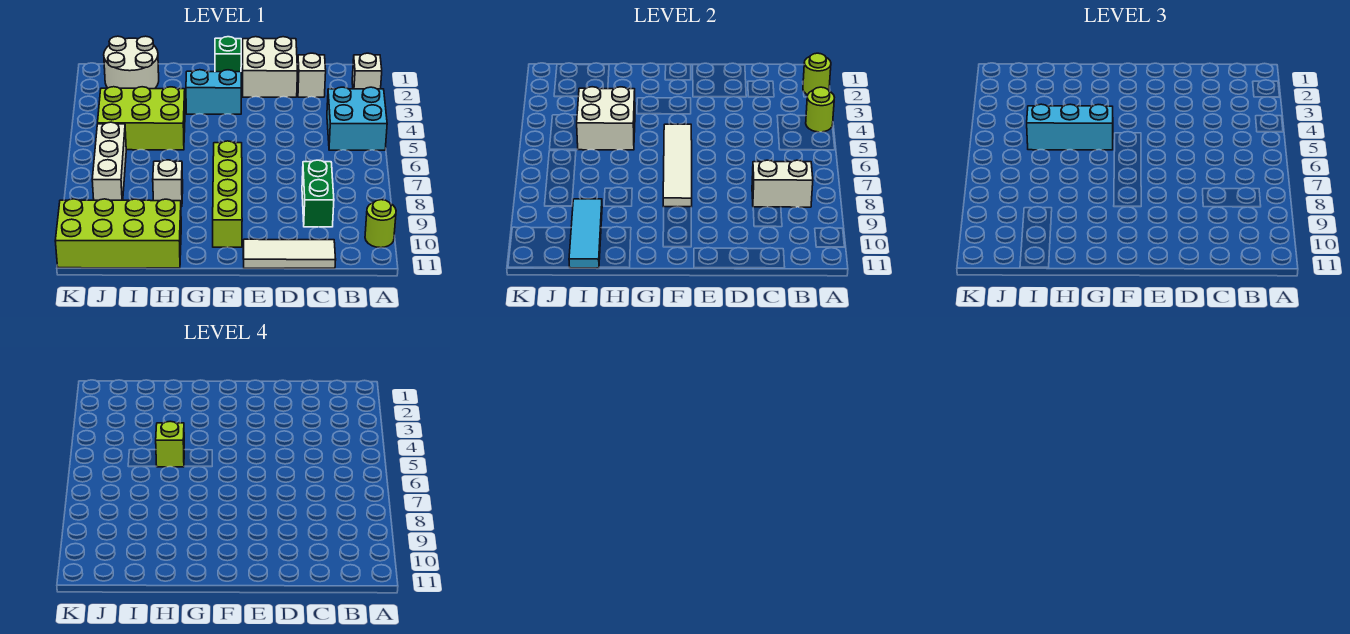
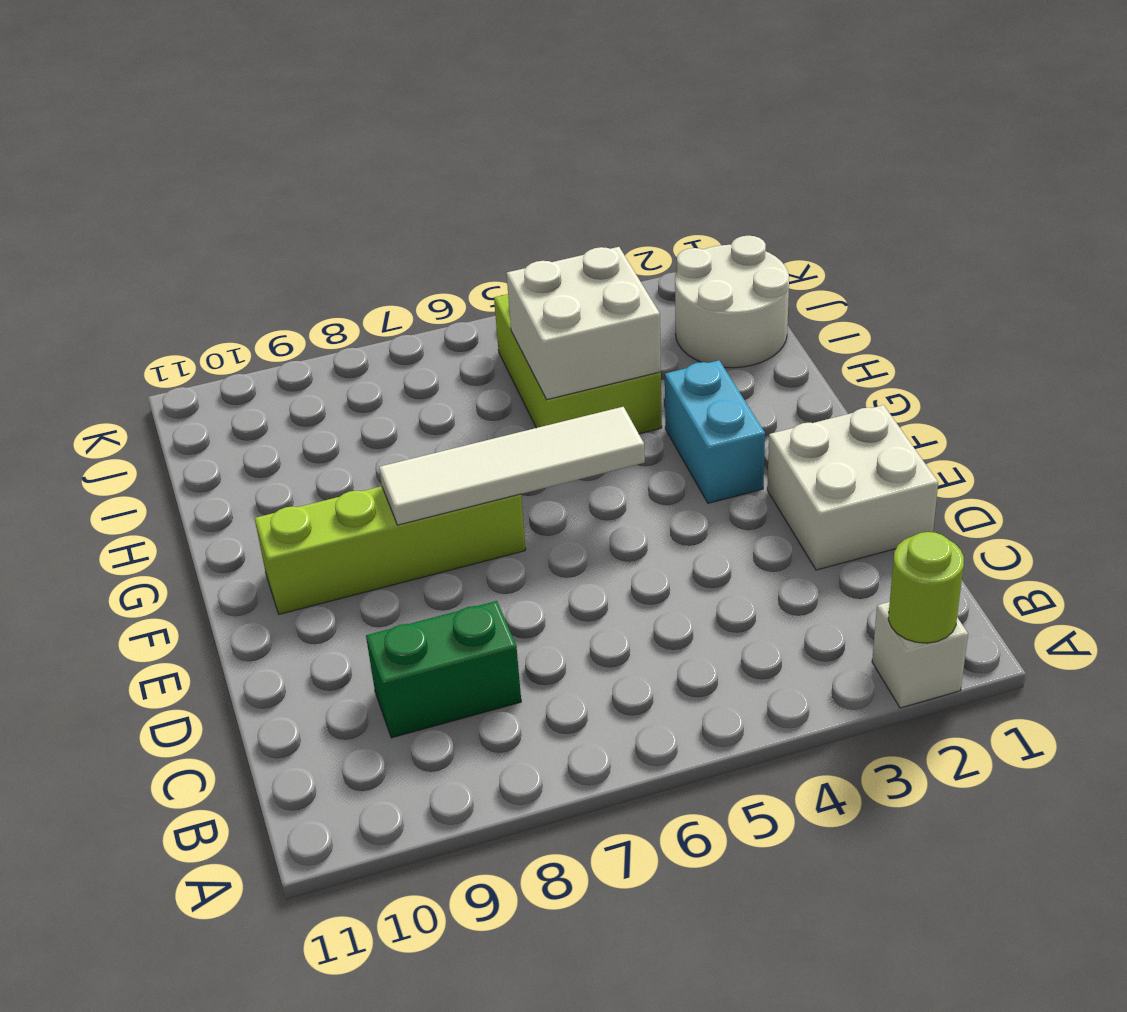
none -> cyan brick A4:B5 level 1
none -> lime round brick A10 level 1
none -> white brick C2 level 1

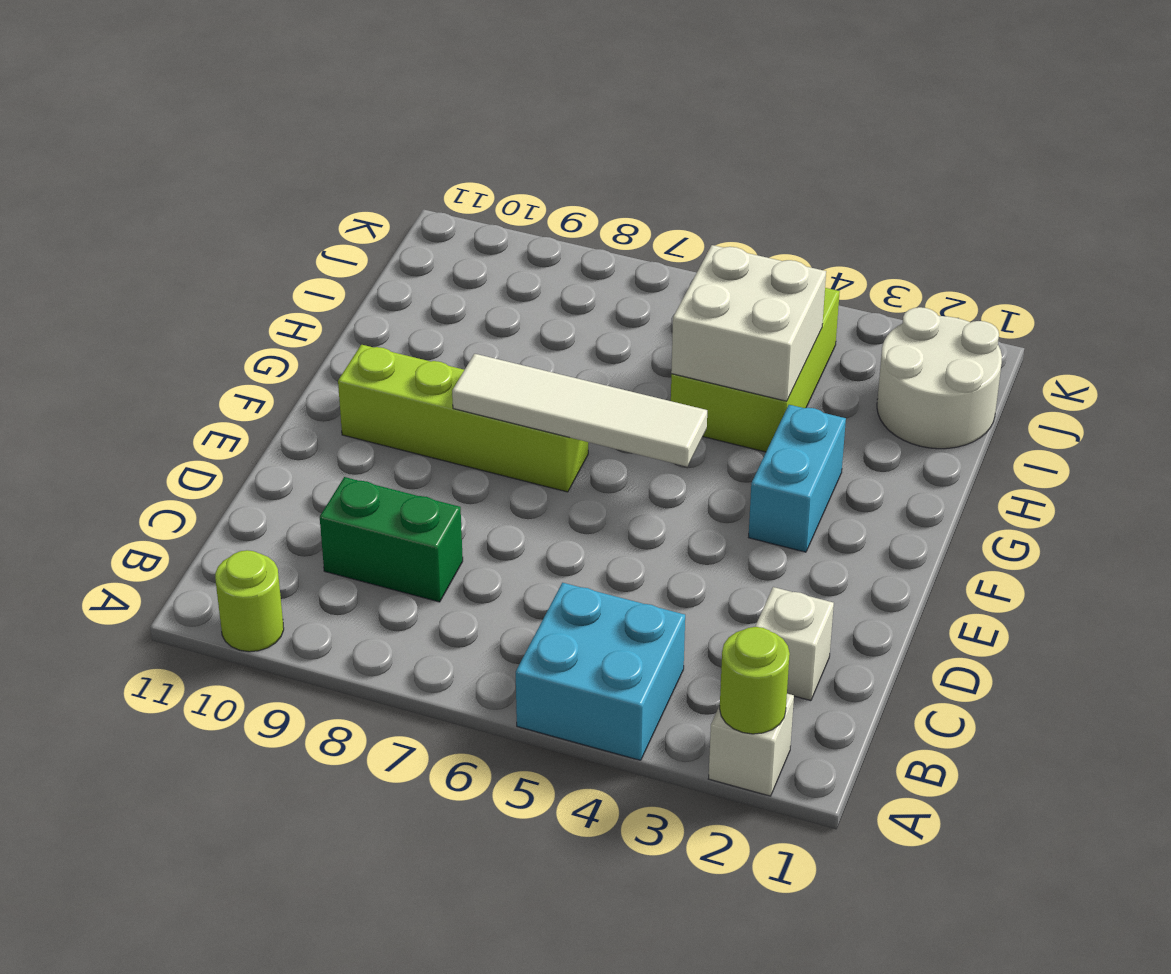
none -> white tile C11:E11 level 1
none -> white brick D1:E2 level 1
none -> green brick F1 level 1

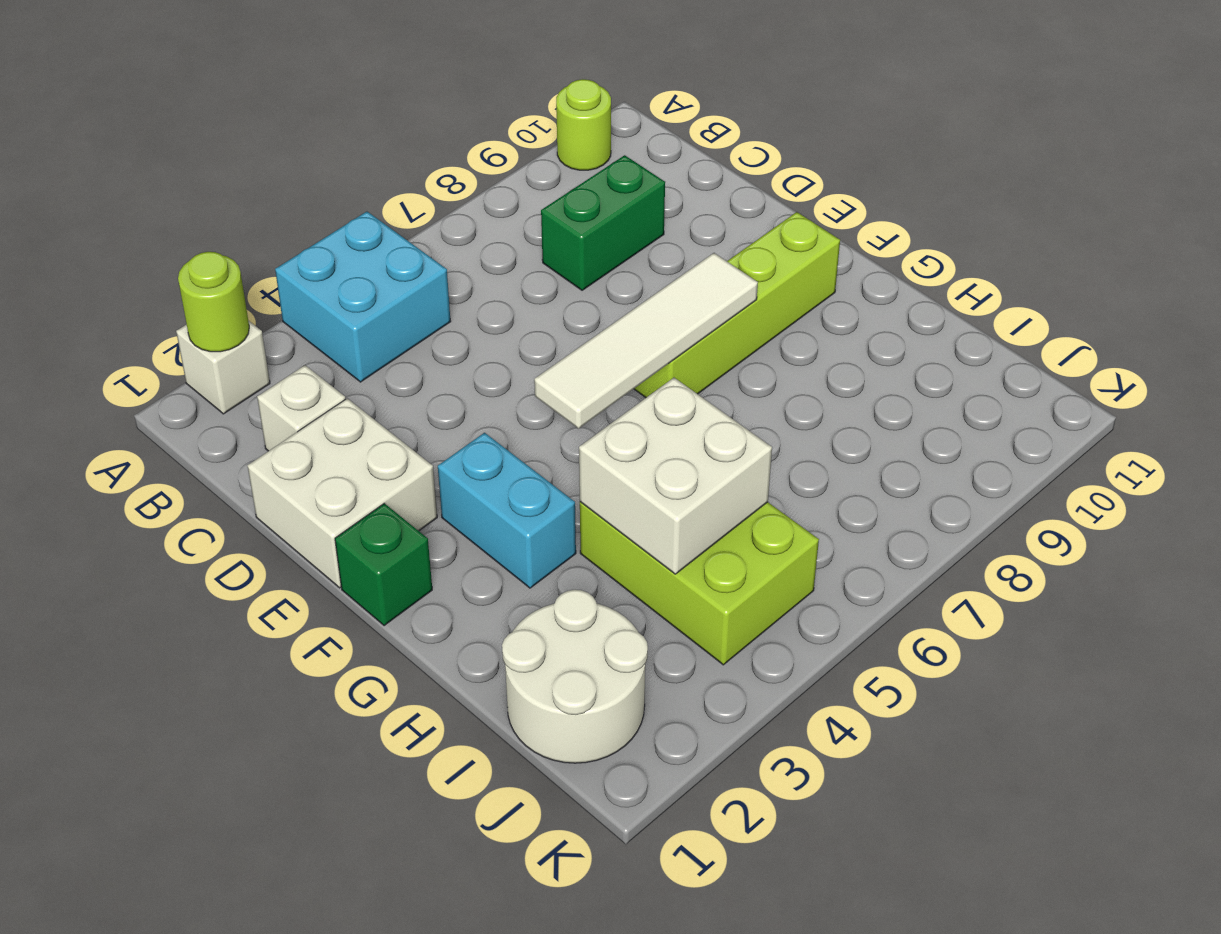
none -> white tile C11:E11 level 1
none -> white brick H8 level 1
none -> lime brick H10:K11 level 1

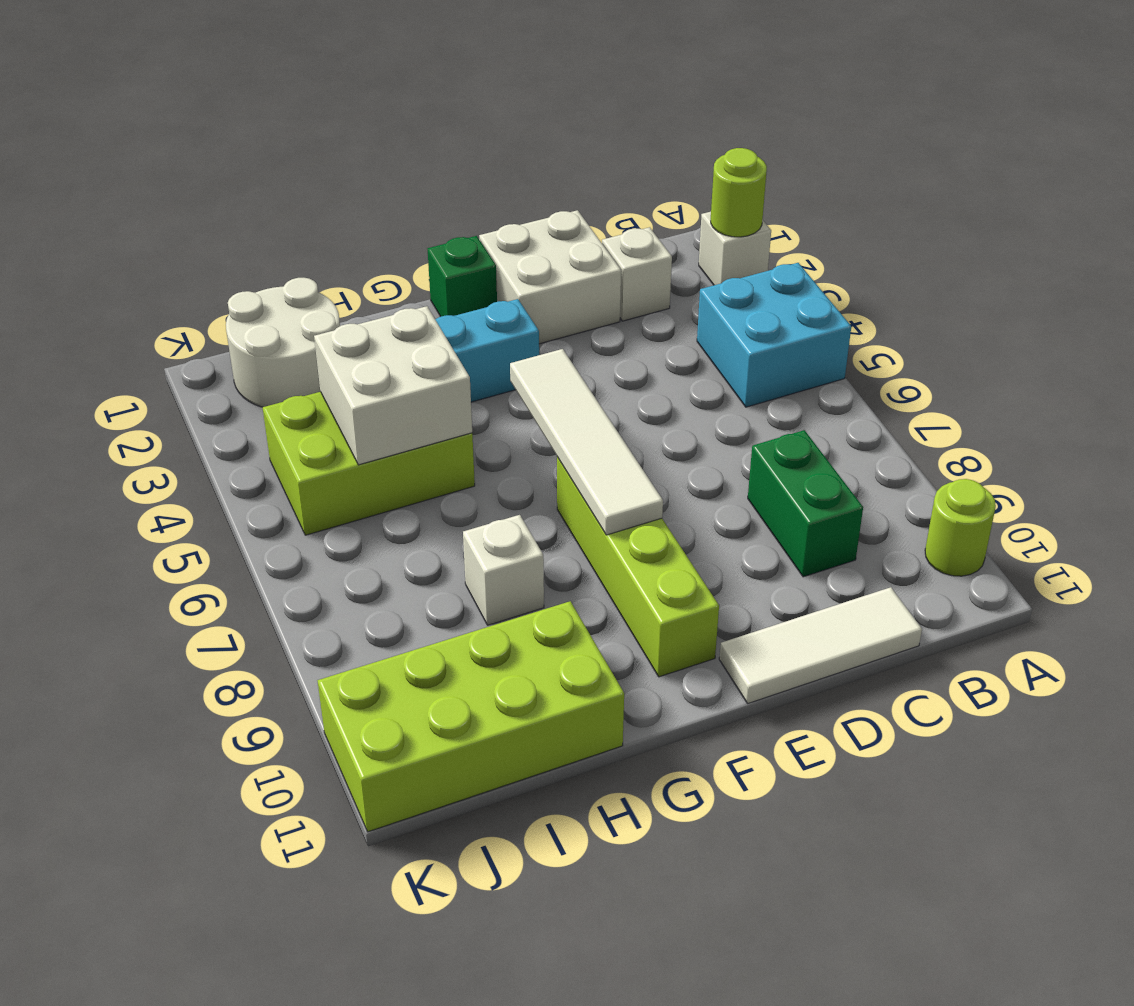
none -> white brick J6:J8 level 1
none -> lime round brick A4 level 2
none -> white brick B8:C8 level 2

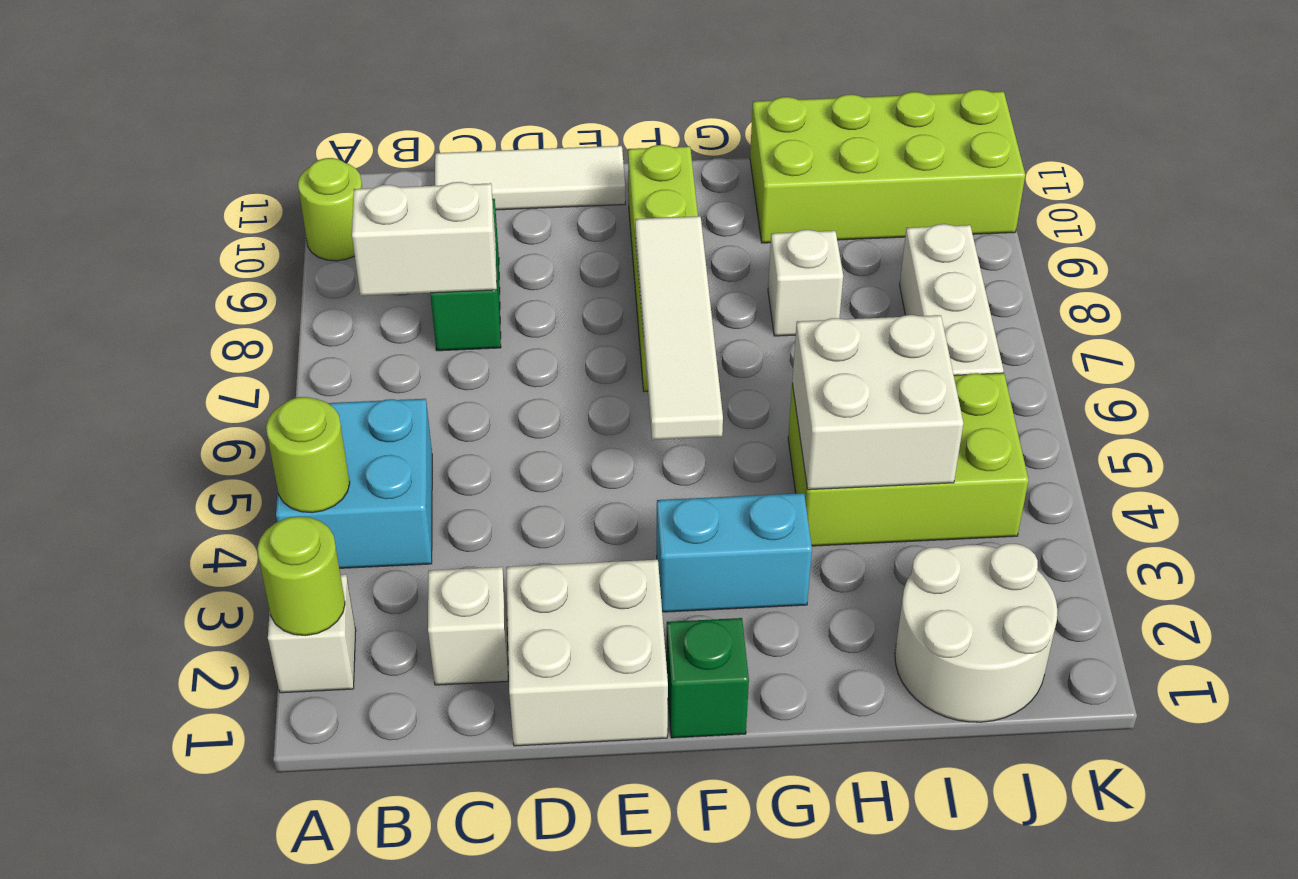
none -> cyan tile I9:I11 level 2
none -> cyan brick G5:I5 level 3
none -> lime brick H5 level 4

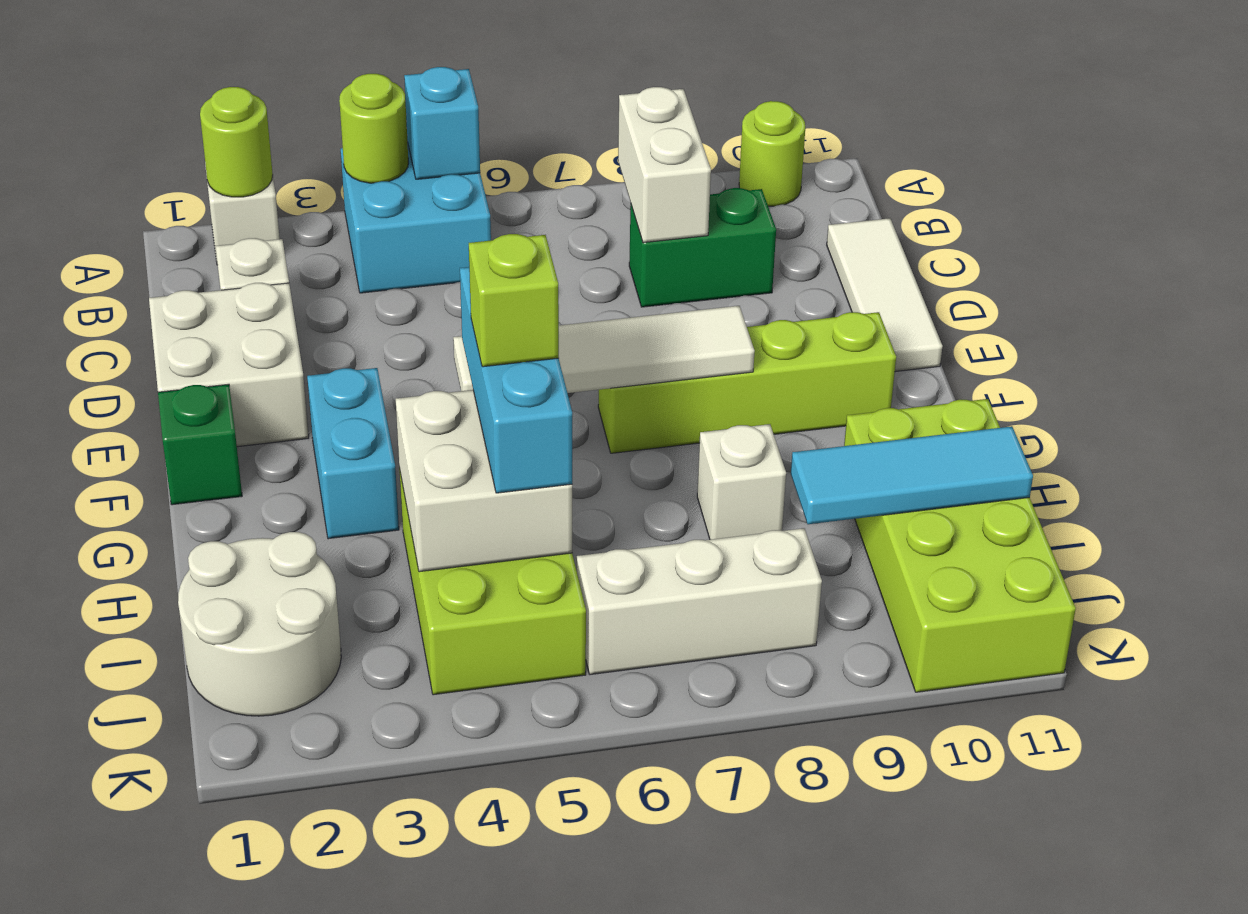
cyan brick A5 level 2 -> none

